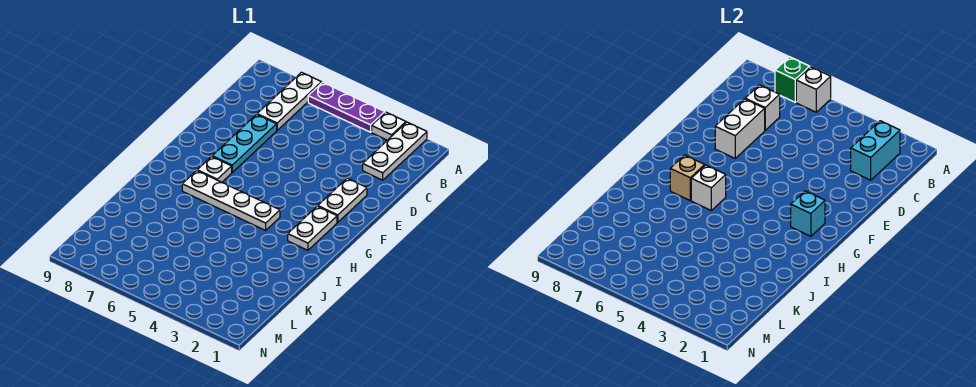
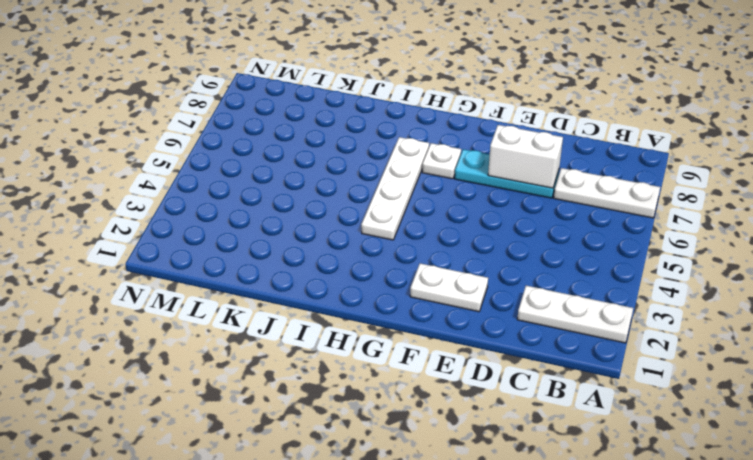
none -> white plate A3 level 1
none -> purple plate A4:A6 level 1
none -> white plate G2:H2 level 1

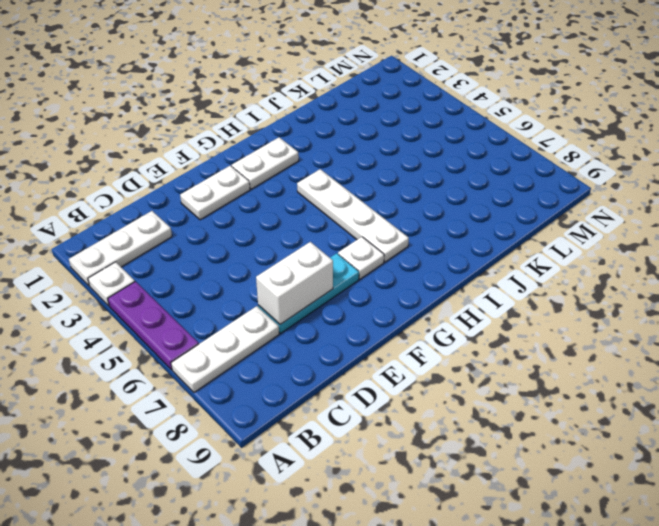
none -> white brick A6 level 2
none -> green brick A7 level 2
none -> cyan brick B2:C2 level 2

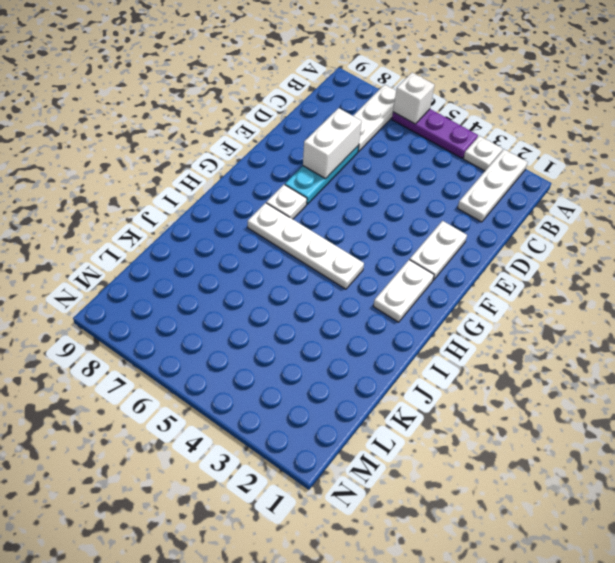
none -> green brick A7 level 2
none -> cyan brick B2:C2 level 2
none -> white brick C7 level 2

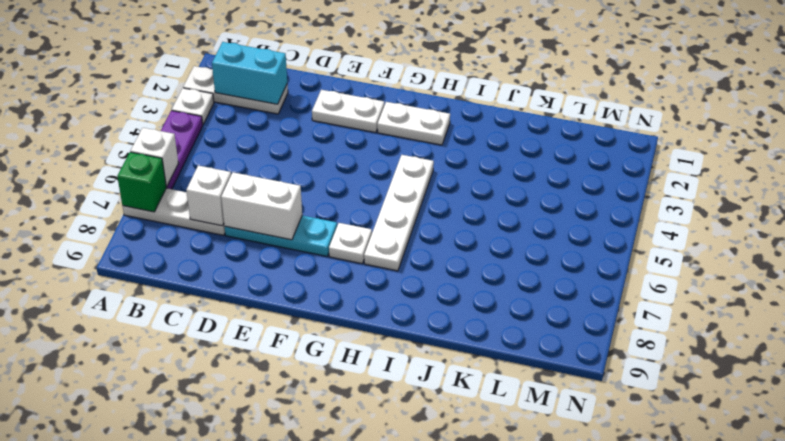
none -> cyan brick G2 level 2
none -> white brick H6 level 2
none -> tan brick H7 level 2

